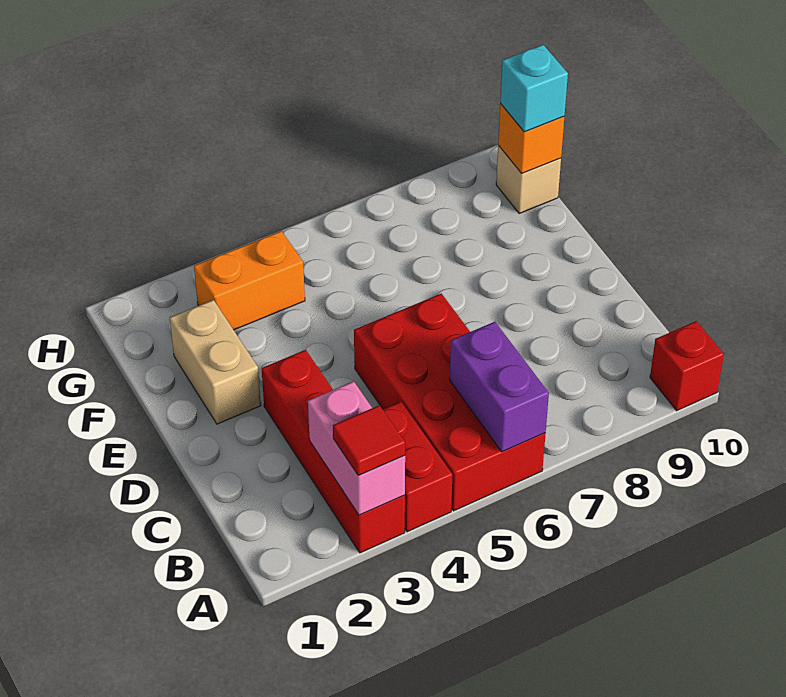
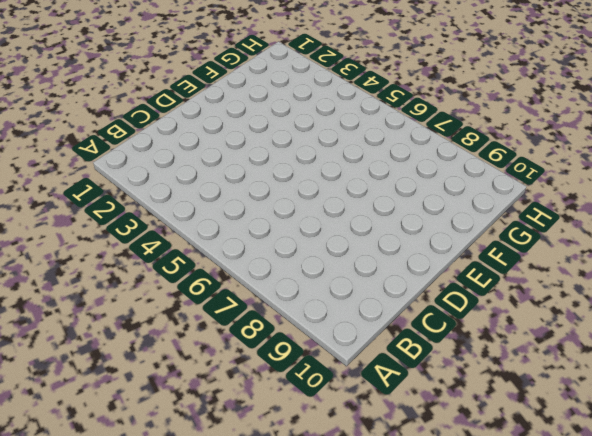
none -> red brick A3:D3 level 1
none -> red brick A4:B4 level 1
none -> red brick A5:D6 level 1

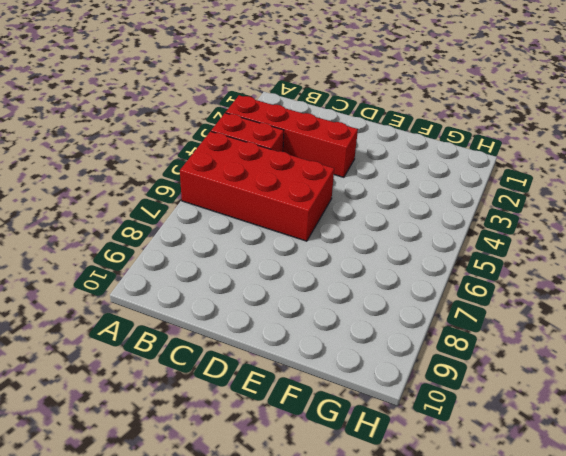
none -> red brick A10 level 1
none -> tan brick E2:F2 level 1
none -> orange brick G3:G4 level 1

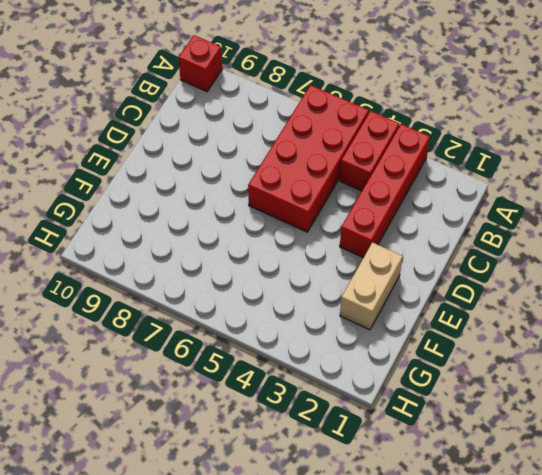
none -> orange brick G3:G4 level 1
none -> tan brick G10 level 1
none -> pink brick A3:B3 level 2

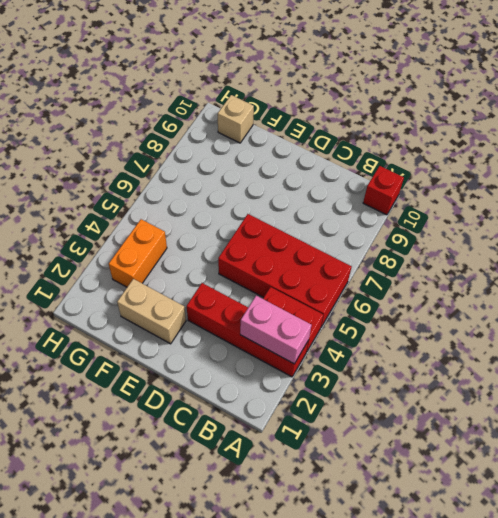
none -> purple brick A6:B6 level 2
none -> orange brick G10 level 2
none -> red tile A3 level 3

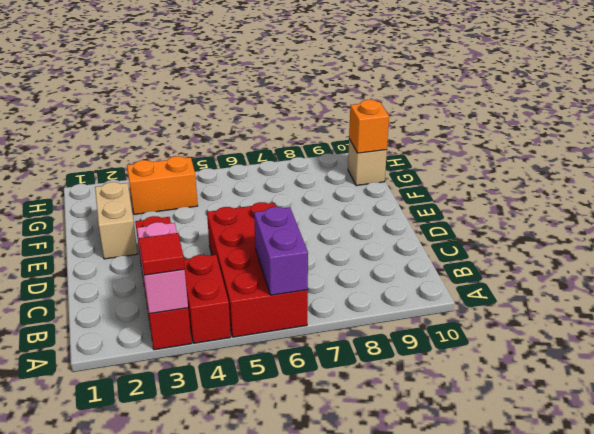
none -> red brick A10 level 1
none -> cyan brick G10 level 3

